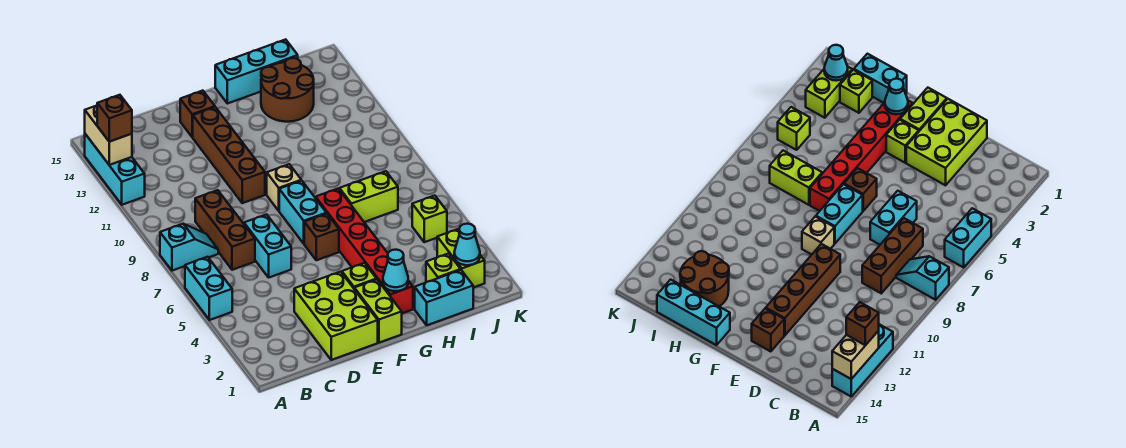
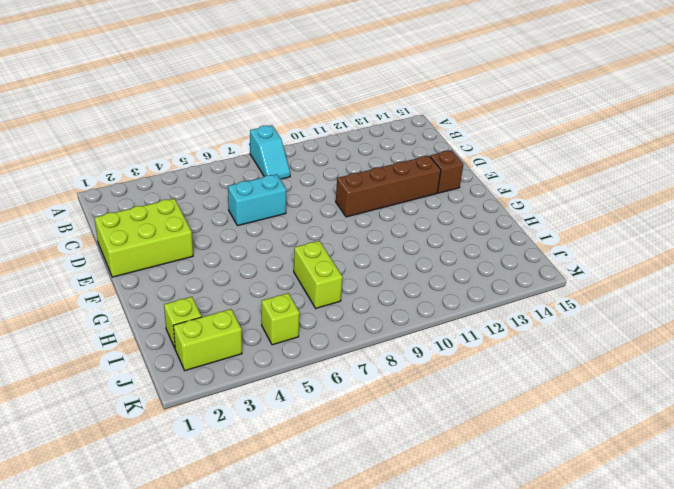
none -> cyan brick A5:A6 level 1
none -> cyan brick A12:A14 level 1
none -> brown brick C7:C9 level 1

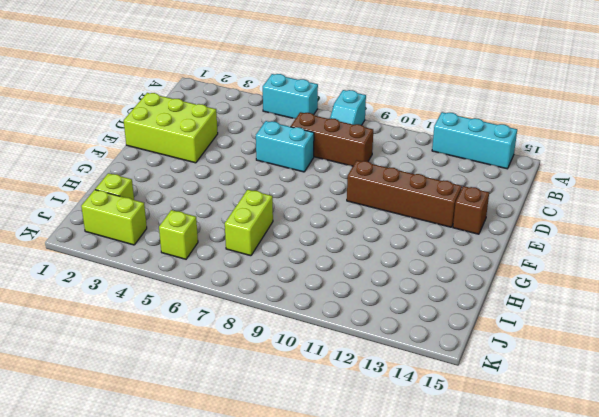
none -> lime brick F1:F2 level 1
none -> lime brick F3 level 1
none -> brown brick F6 level 1

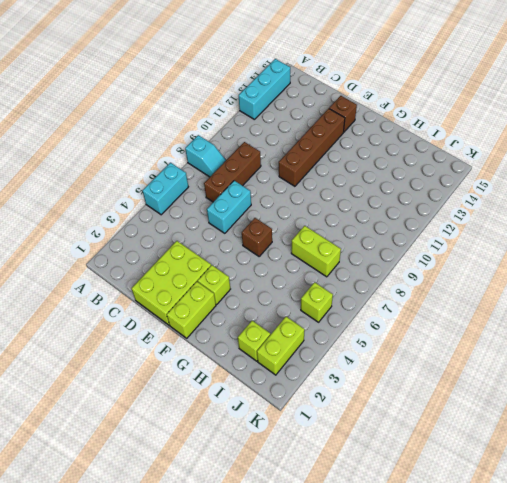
none -> cyan brick F7:F8 level 1
none -> tan brick F9 level 1
none -> red brick G2:G7 level 1

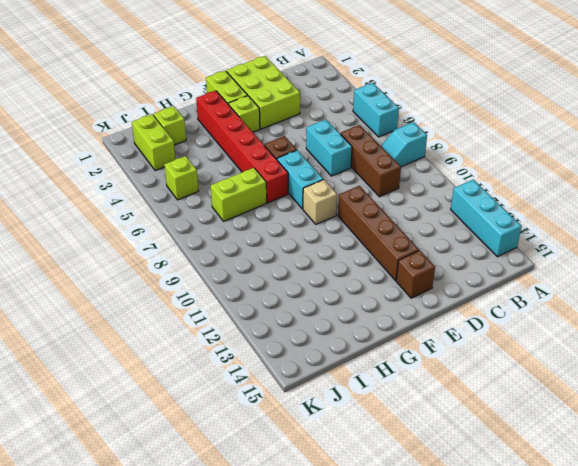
none -> cyan brick G15:I15 level 1
none -> cyan brick H1:I1 level 1
none -> brown round brick H13:I14 level 1

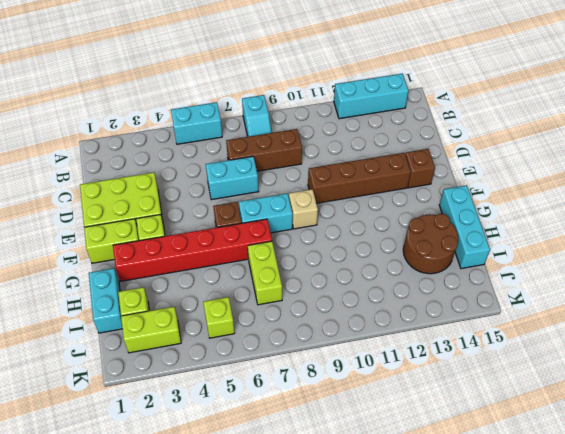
none -> tan brick A13:A14 level 2
none -> cyan cone G2 level 2
none -> cyan cone J2 level 2

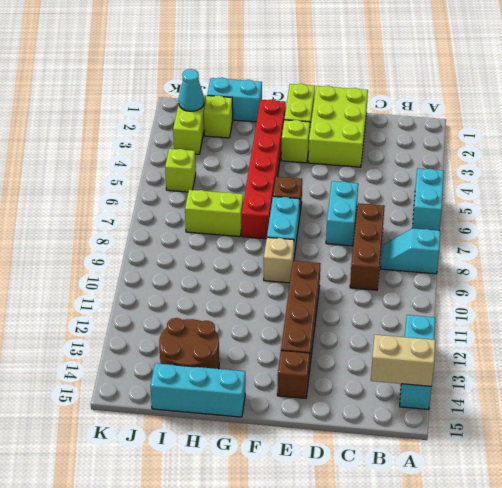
tan brick A14:B14 level 2 -> tan brick A13:A14 level 2
none -> cyan cone G2 level 2
none -> brown brick A13 level 3

